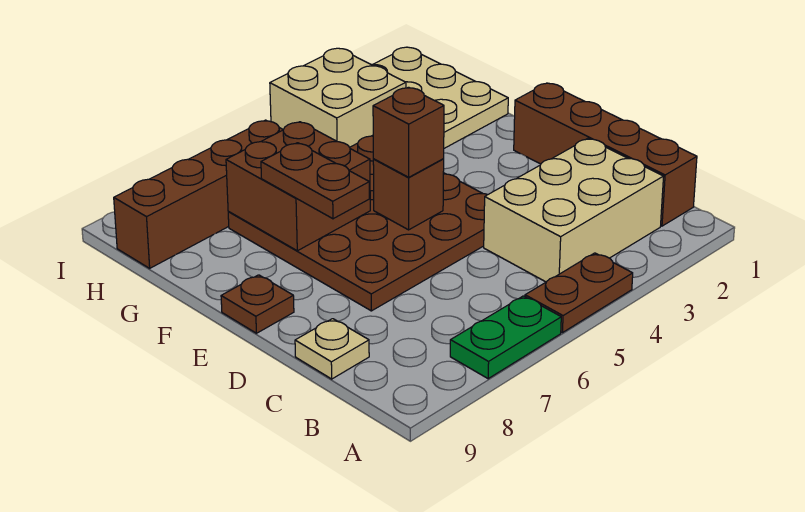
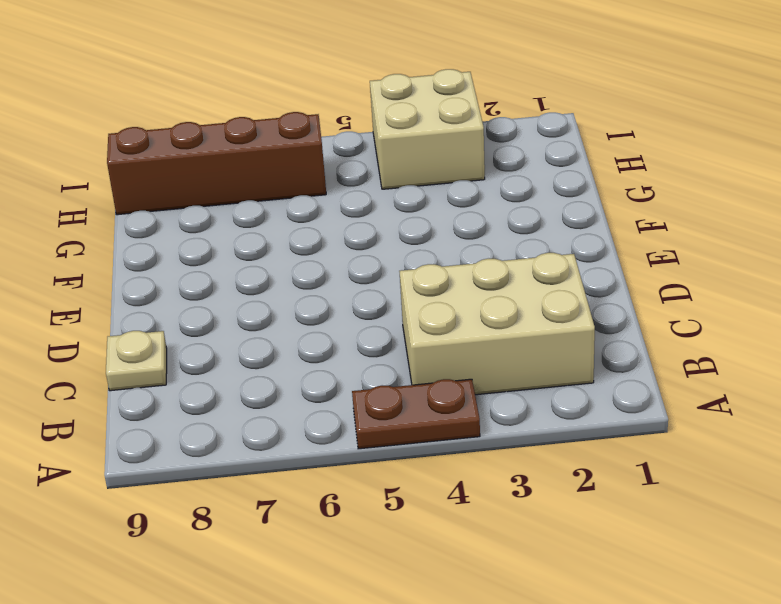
none -> green plate A6:A7 level 1
none -> brown brick B1:E1 level 1
none -> brown plate D4:G7 level 1

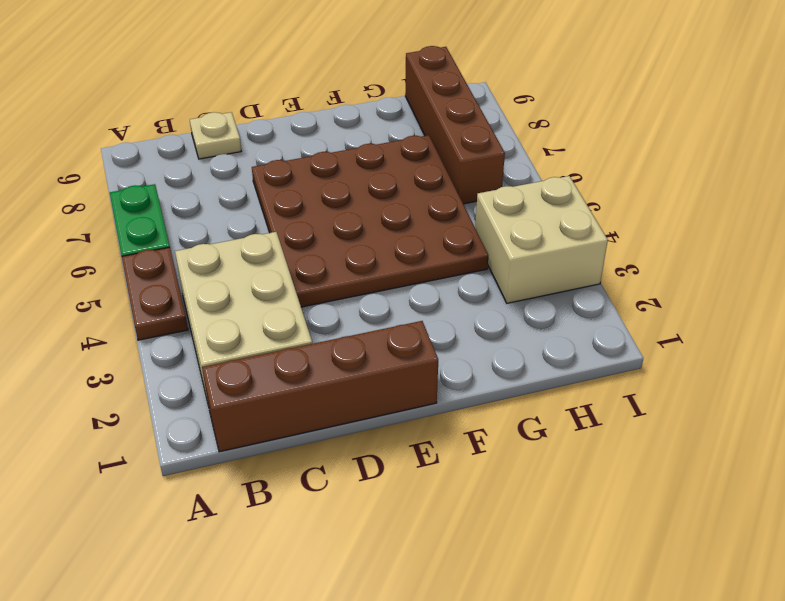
none -> brown plate E9 level 1
none -> tan plate G1:I2 level 1
none -> brown brick E5 level 2

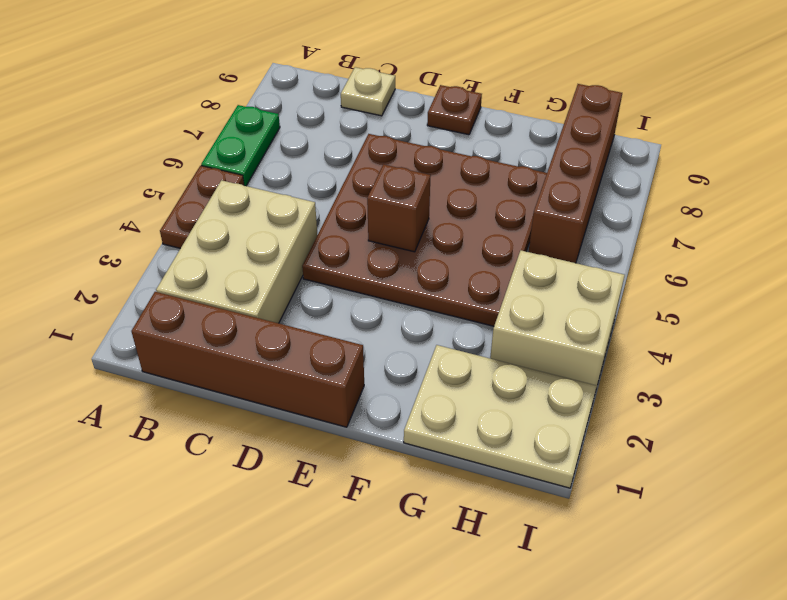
none -> brown brick F6:G7 level 2
none -> brown brick E5 level 3
none -> brown plate E7:F7 level 3

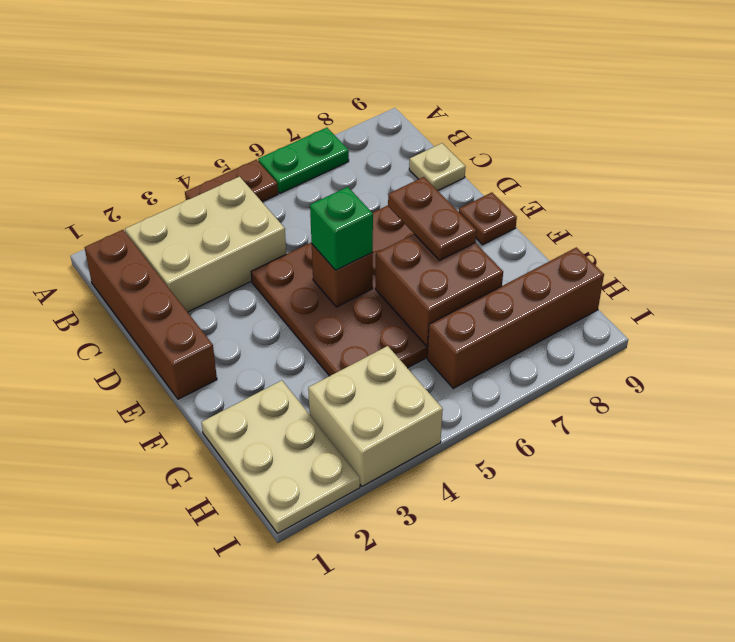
green brick E5 level 3 -> brown brick E5 level 3

